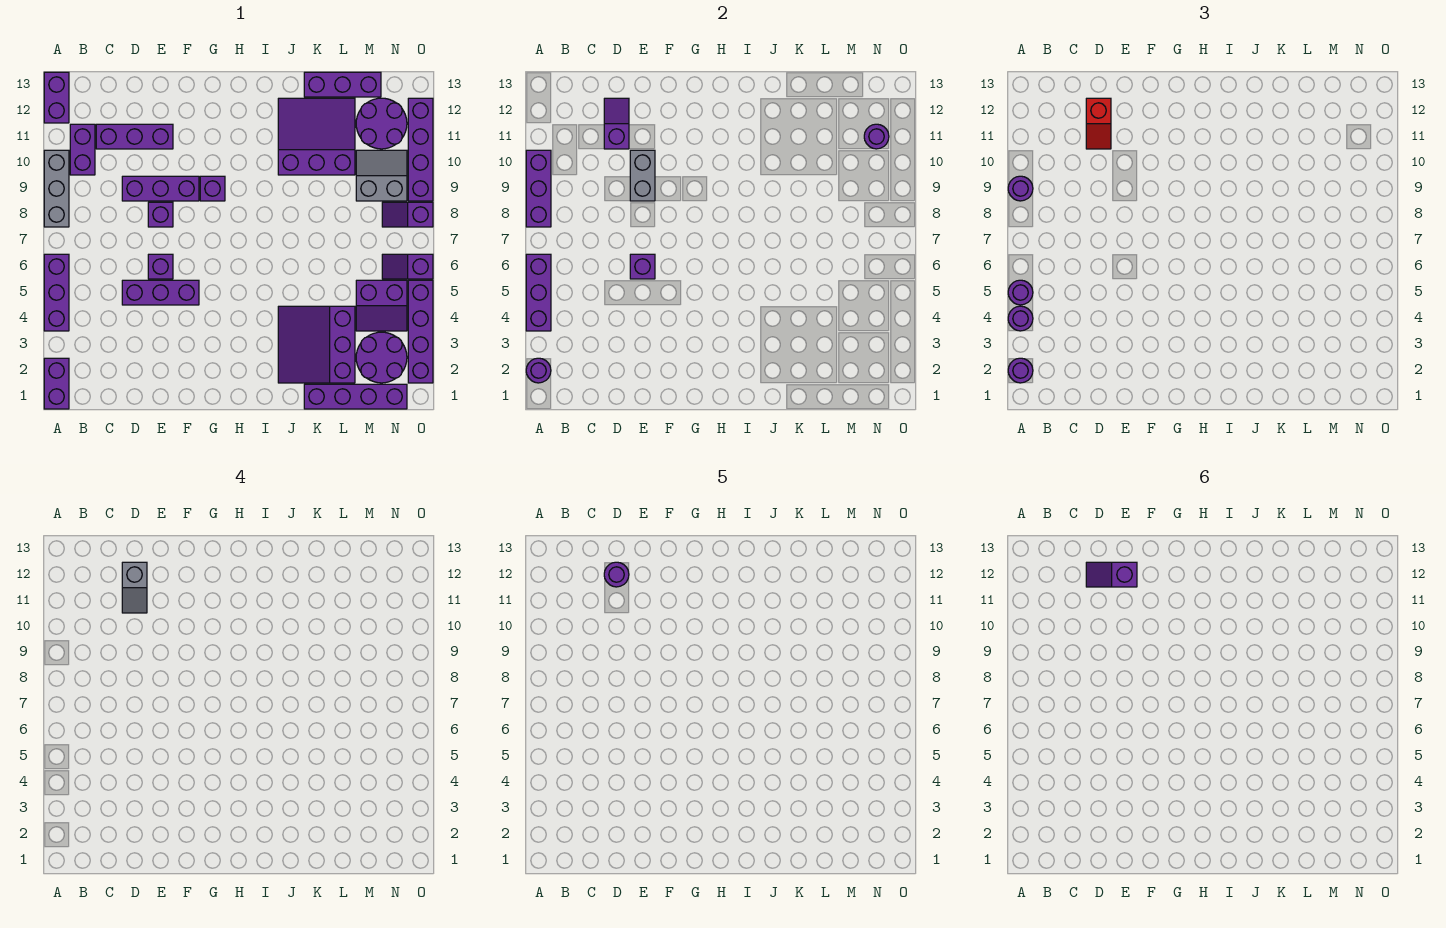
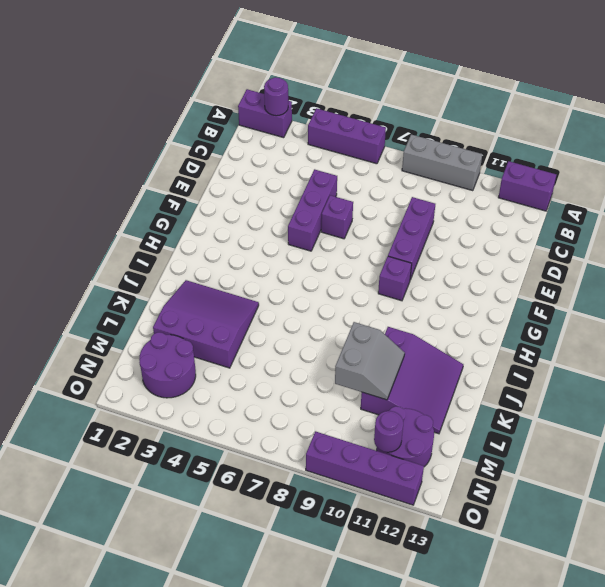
grey slope K9:L10 level 2 top 9 -> grey slope M9:N10 level 1 top 9
none -> purple brick B10:B11 level 1
none -> purple brick C11:E11 level 1
none -> purple brick E8 level 1
none -> purple brick K1:N1 level 1

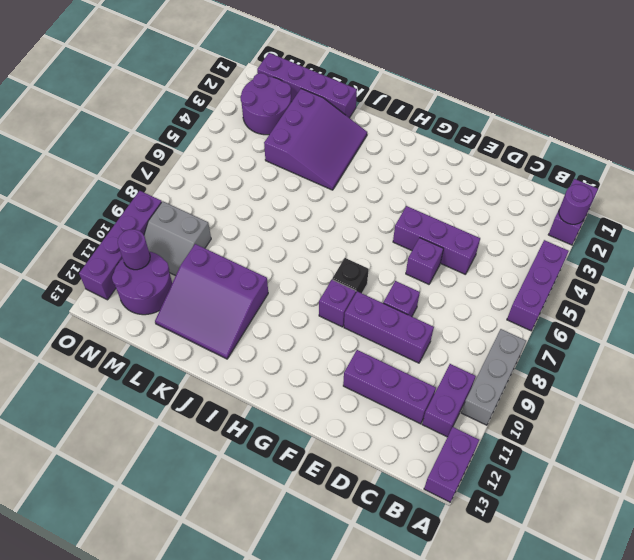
black brick G8 level 1 -> none
none -> purple brick K13:M13 level 1
none -> purple slope M4:N5 level 1 top 5
none -> purple slope N6:O6 level 1 top O
none -> purple slope N8:O8 level 1 top O

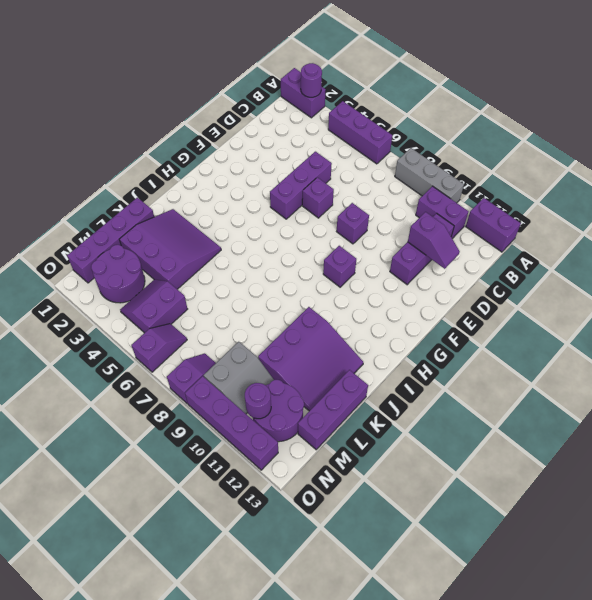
none -> purple brick D9:F9 level 1
none -> purple brick O2:O5 level 1
none -> purple brick A4:A6 level 2
none -> purple brick A8:A10 level 2

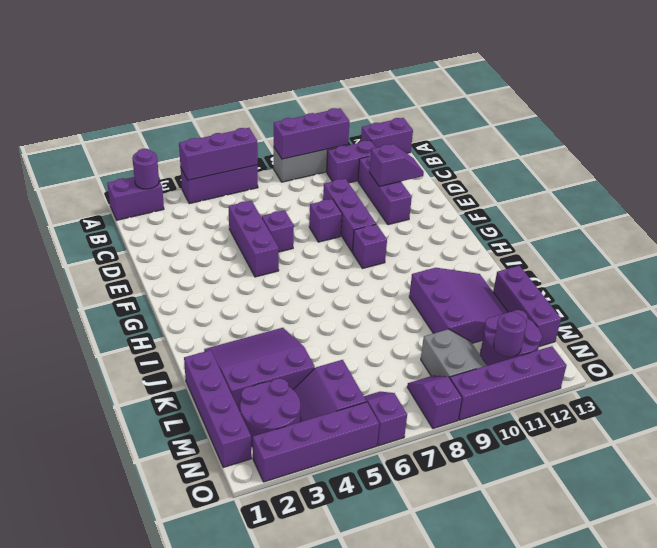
none -> purple brick E6 level 2
none -> grey brick E9:E10 level 2
none -> purple round brick A2 level 3
none -> purple round brick A4 level 3

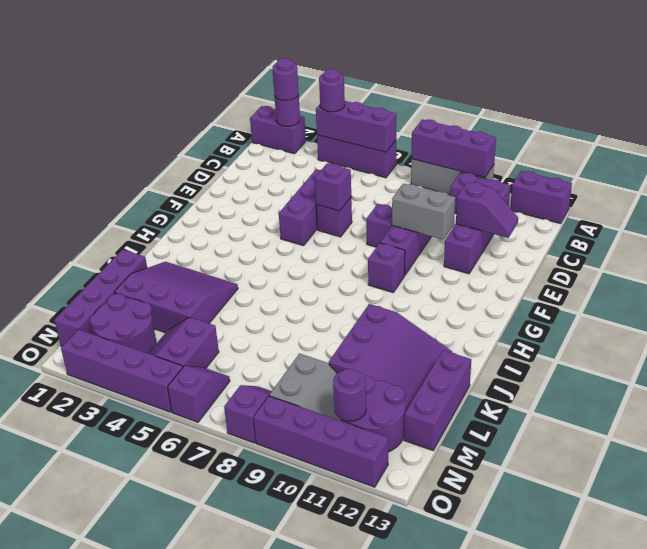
none -> purple round brick A5 level 3
none -> purple round brick A9 level 3
none -> red slope D11:D12 level 3 top 12
none -> grey slope D11:D12 level 4 top 12

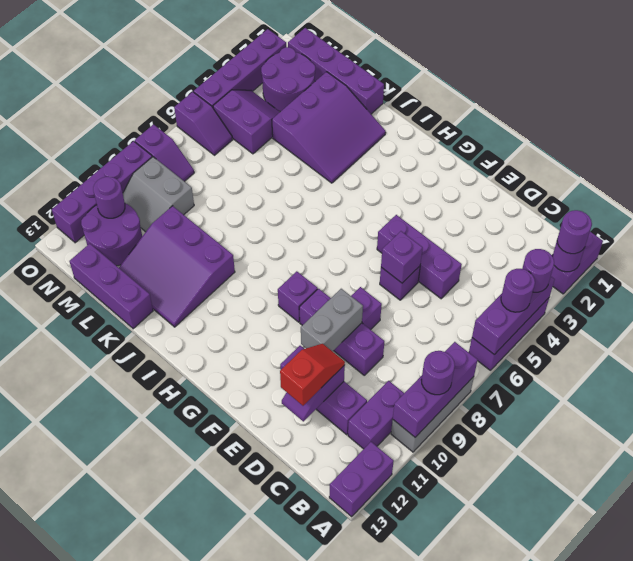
none -> grey slope D11:D12 level 4 top 12
none -> purple round brick D12 level 5
none -> purple slope D12:E12 level 6 top E

